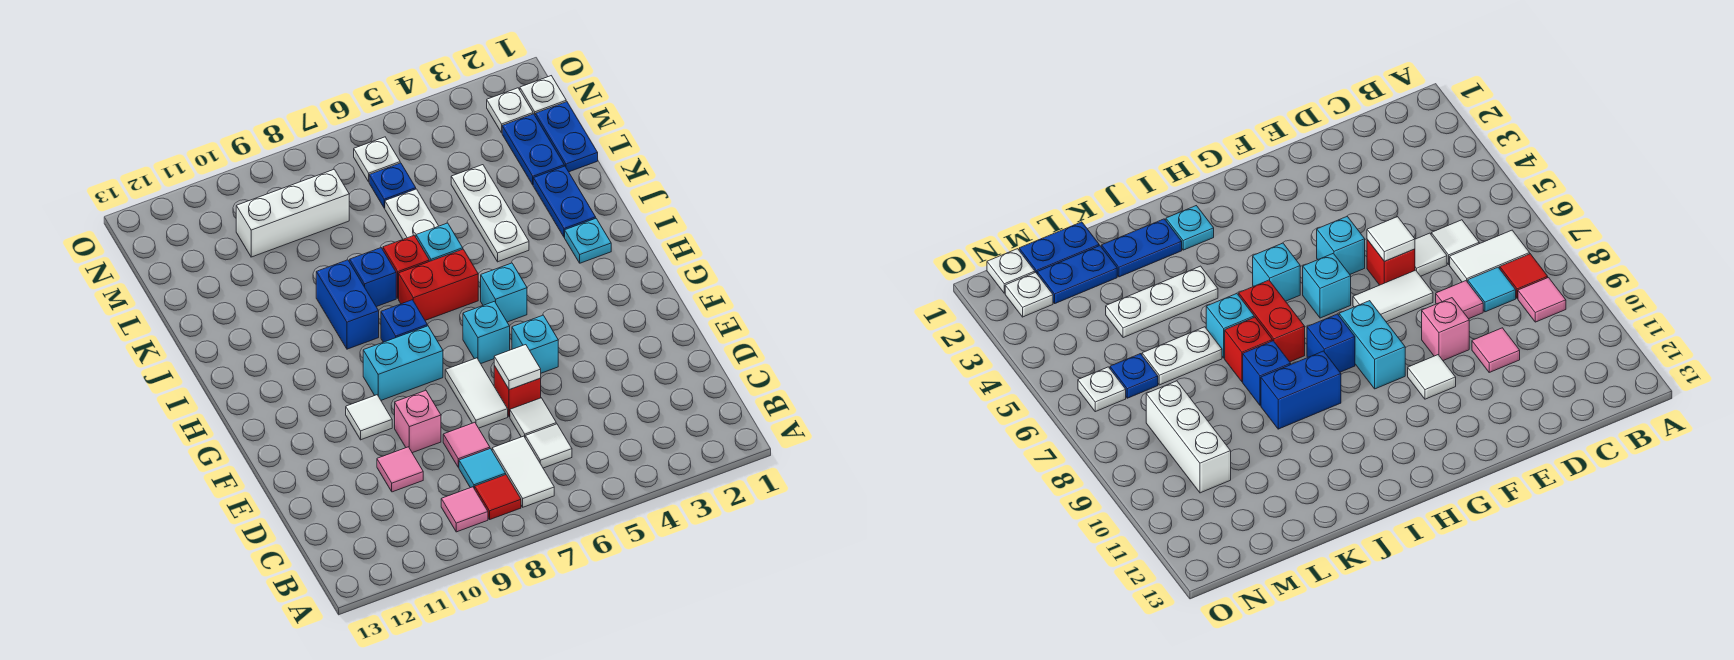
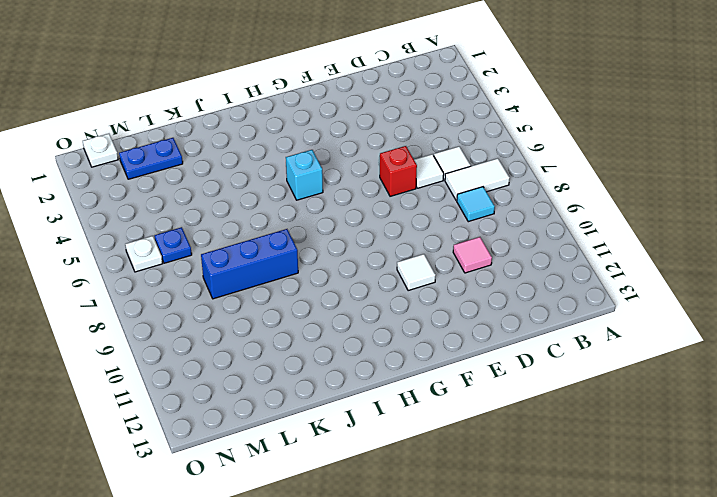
blue brick J8:L8 level 1 -> blue brick J8 level 1
none -> red tile B8 level 1
none -> pink tile B9 level 1
none -> pink tile D8 level 1
none -> white tile E7:F7 level 1

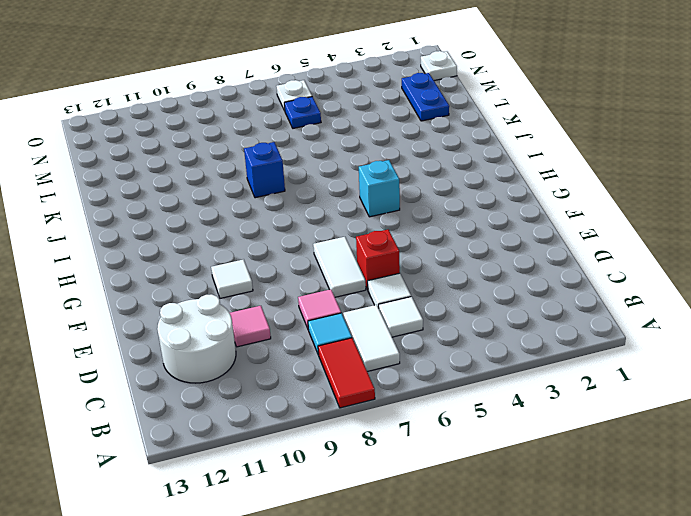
red tile A8:B8 level 1 -> red tile B8 level 1
white round brick C11:D12 level 1 -> none
none -> pink tile B9 level 1
none -> pink brick E9 level 1
none -> cyan brick F5 level 1
none -> cyan brick G6 level 1

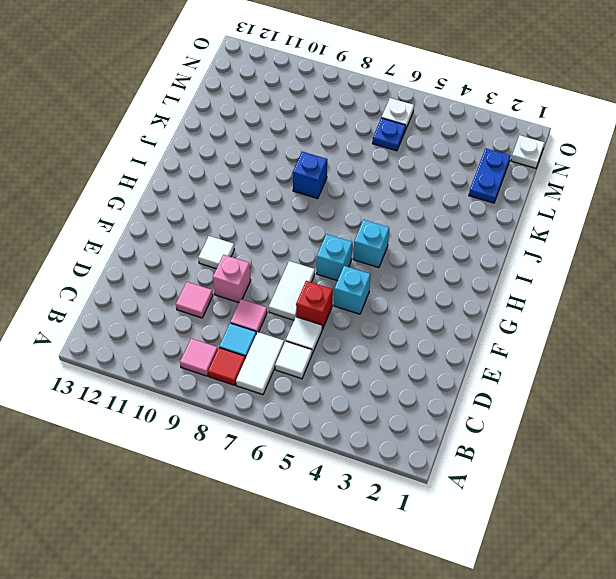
none -> cyan brick G8:G9 level 1
none -> blue brick H8 level 1
none -> cyan plate I2 level 1
none -> red brick I6:I7 level 1

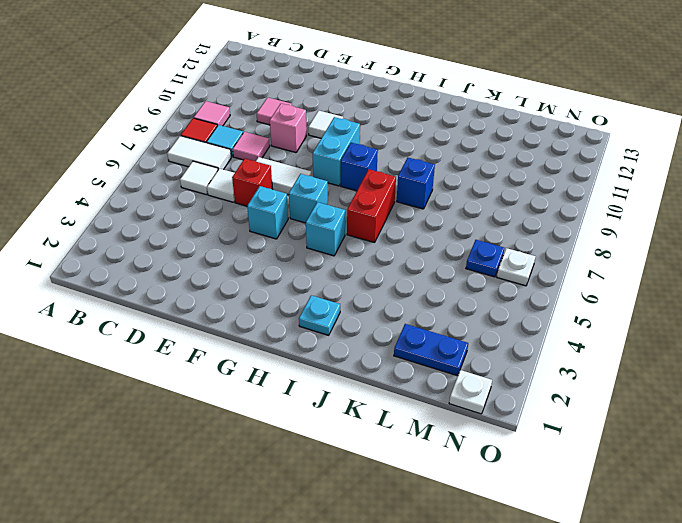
none -> blue brick I9:J9 level 1
none -> blue plate J2:K2 level 1
none -> white plate J4:L4 level 1
none -> cyan brick J6 level 1

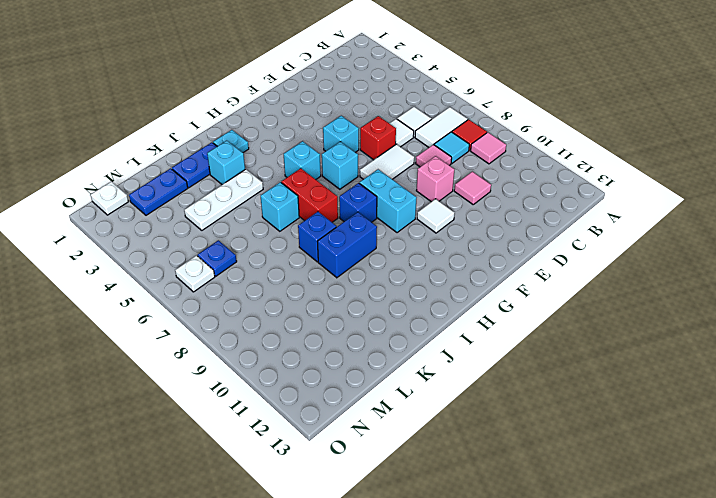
cyan brick J3 level 1 -> none
none -> red brick J7 level 1
none -> white plate K6:L6 level 1
none -> blue plate L1:M1 level 1
none -> white brick M8:M10 level 1

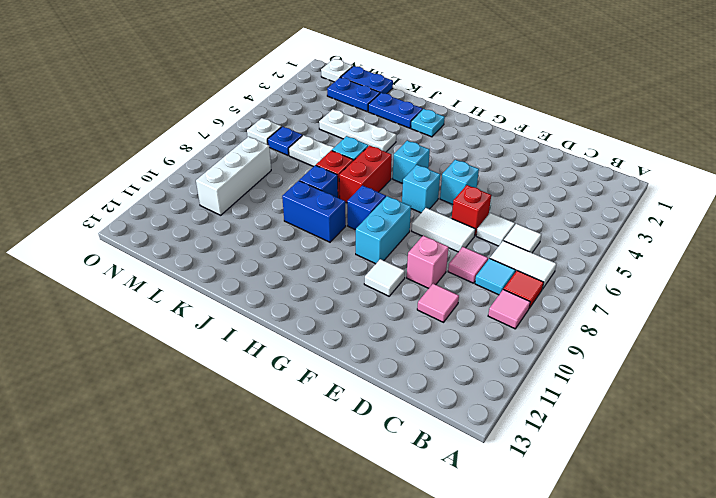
none -> white plate N2 level 1
none -> white tile E6 level 2

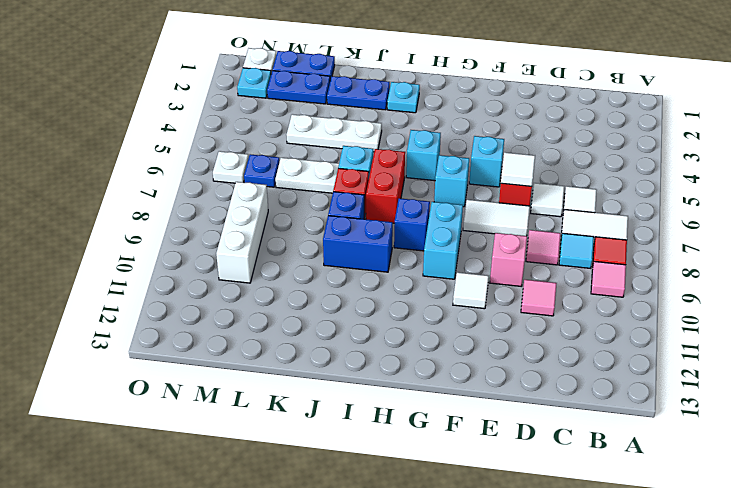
cyan plate N2 level 1 -> white plate N2 level 1

